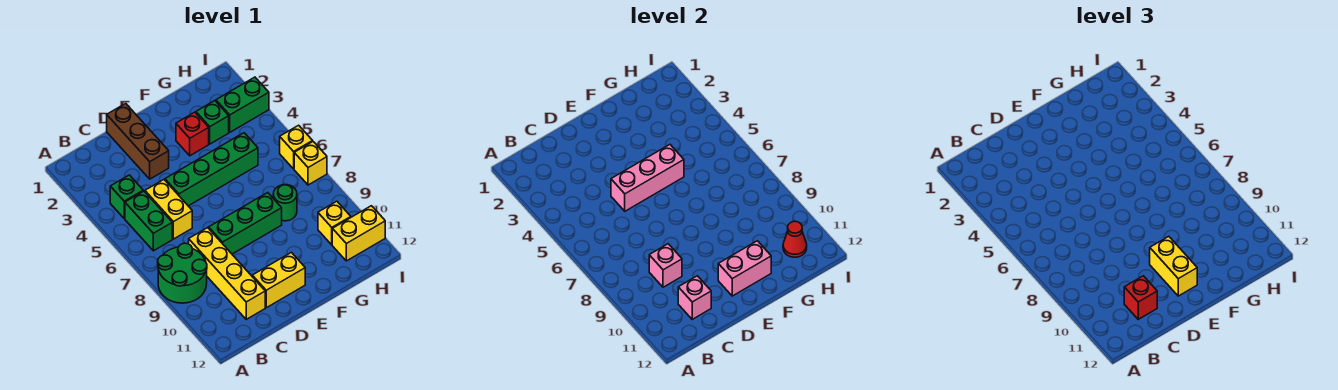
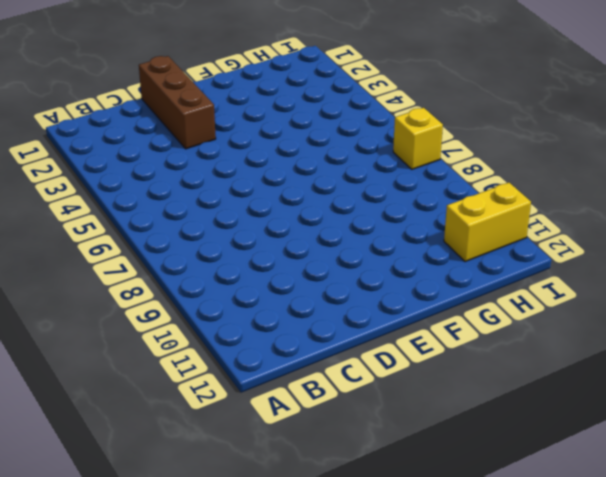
none -> green round brick A8:B9 level 1
none -> green brick B4 level 1
none -> green brick B5:B6 level 1

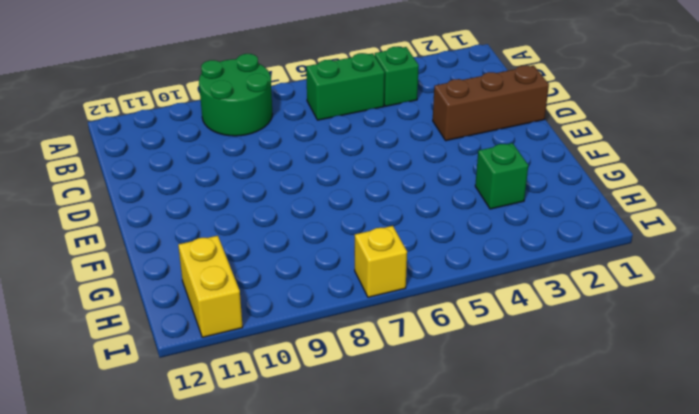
none -> yellow brick C5:C6 level 1
none -> yellow brick C8:C11 level 1
none -> green brick D5:G5 level 1

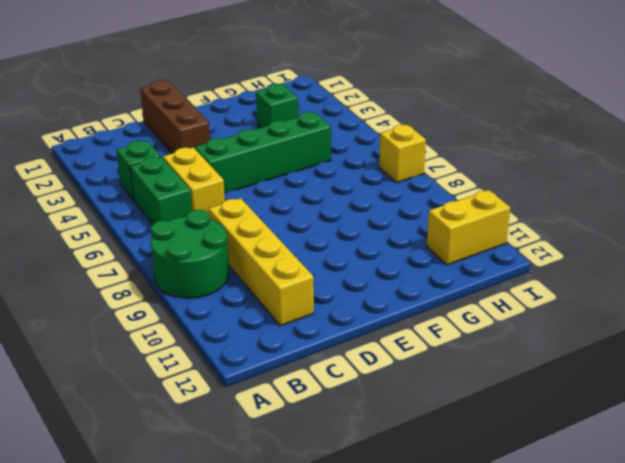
none -> green brick D8:F8 level 1
none -> yellow brick D11:E11 level 1
none -> red brick F3 level 1

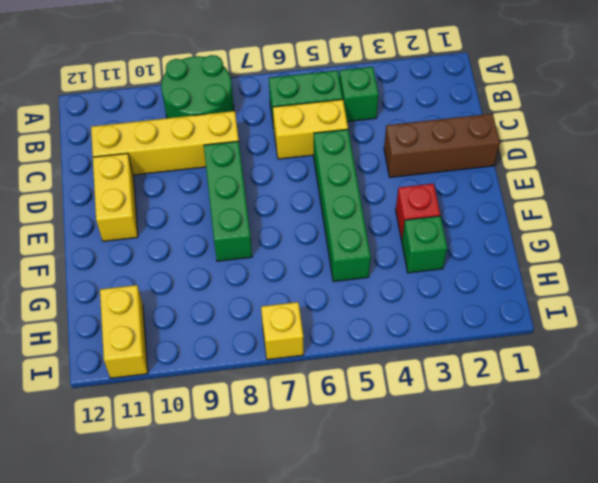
none -> green round brick G8 level 1
none -> green brick H3:I3 level 1
none -> yellow brick H10 level 1

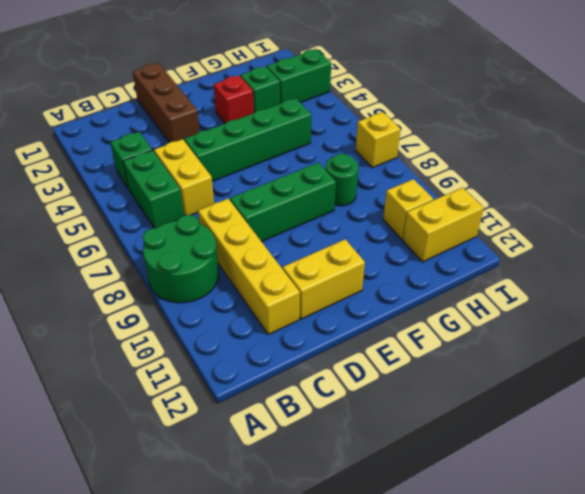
none -> yellow brick I6 level 1
none -> pink brick C9 level 2
none -> pink brick C11 level 2

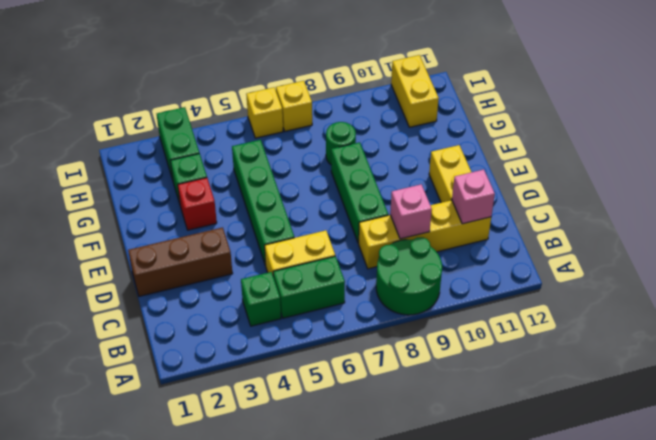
none -> yellow brick H10 level 1
none -> pink brick D5:F5 level 2
none -> pink brick E11:F11 level 2

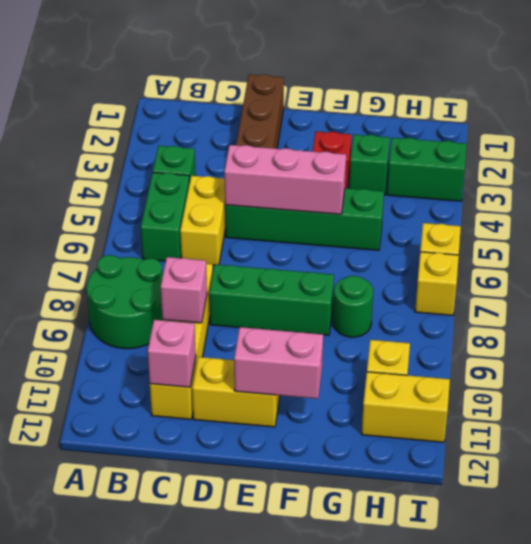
none -> red cone H11 level 2
none -> red brick C11 level 3
none -> yellow brick E10:E11 level 3

